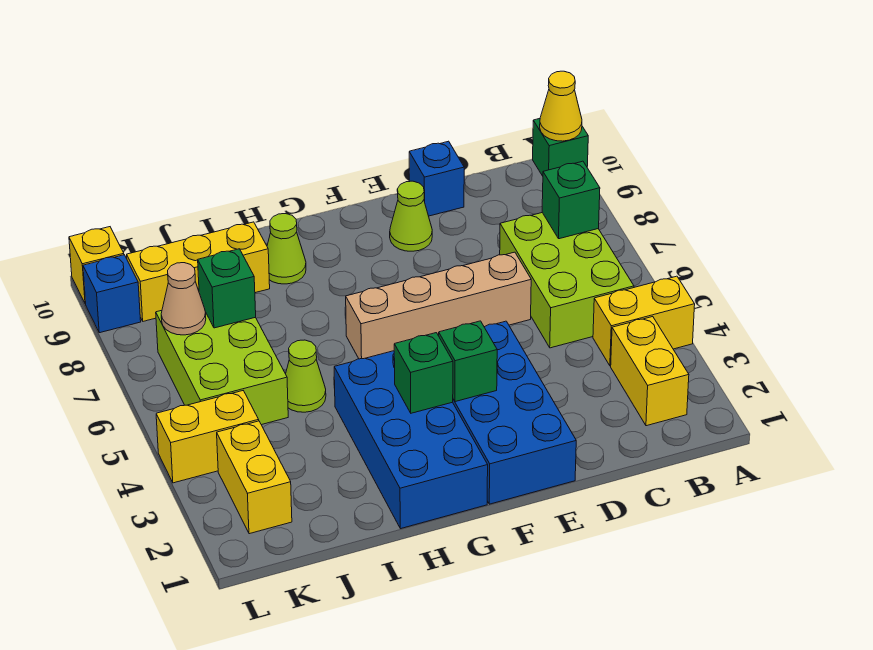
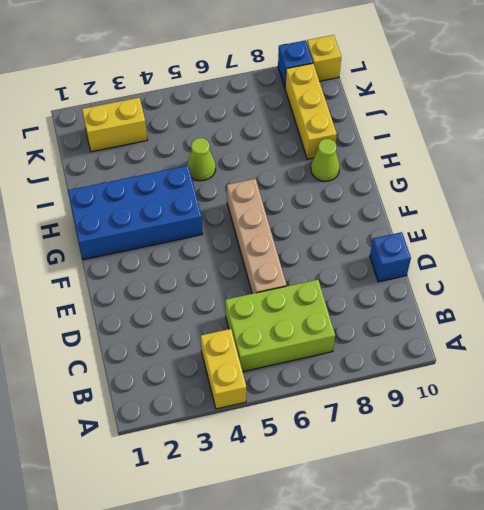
none -> green brick A10 level 1
none -> yellow brick B2:B3 level 1
none -> blue brick E1:F4 level 1

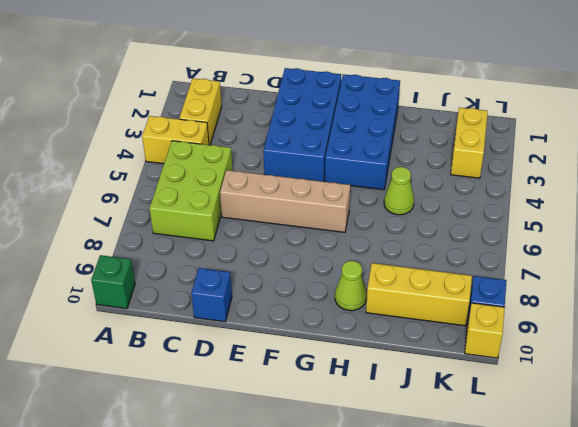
none -> lime cone E9 level 1
none -> lime brick J5:K7 level 1
none -> yellow brick K4:L4 level 1

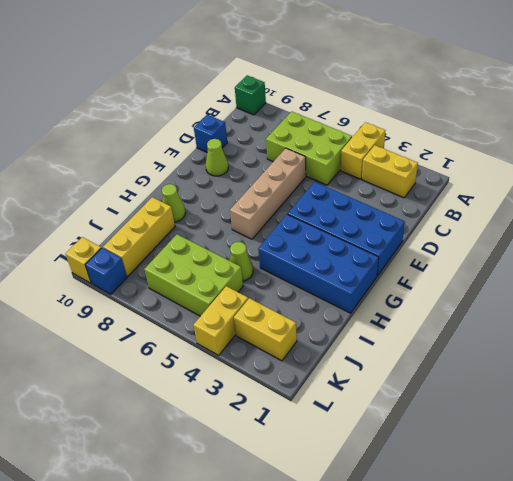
none -> yellow cone A10 level 2
none -> green brick B7 level 2
none -> green brick F3 level 2

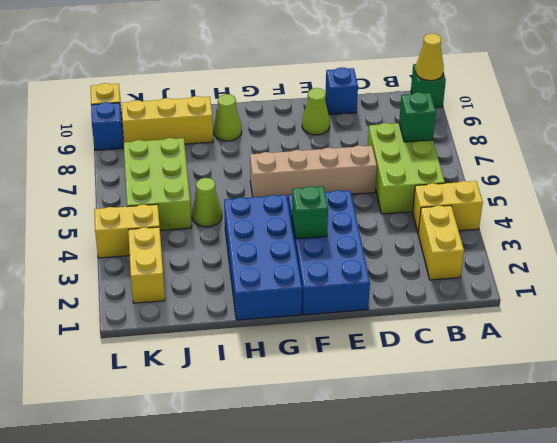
none -> green brick G3 level 2
none -> green brick J7 level 2
none -> tan cone K7 level 2

